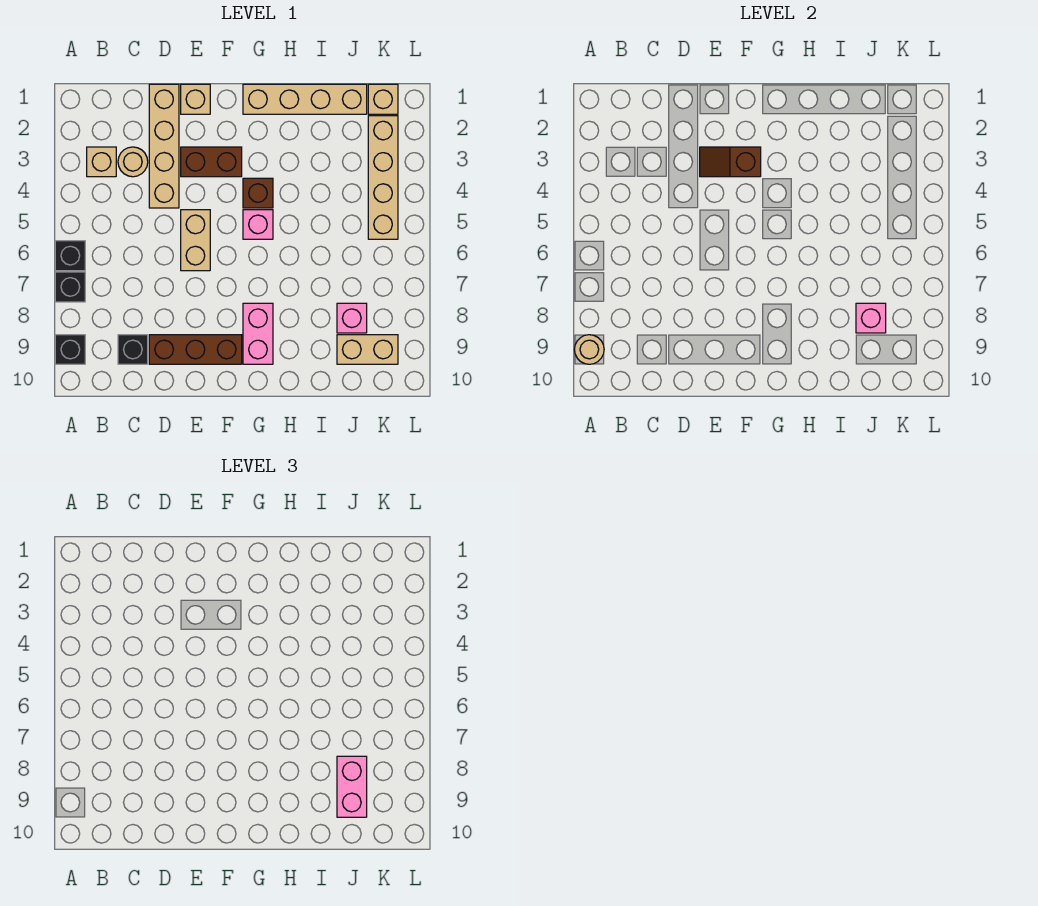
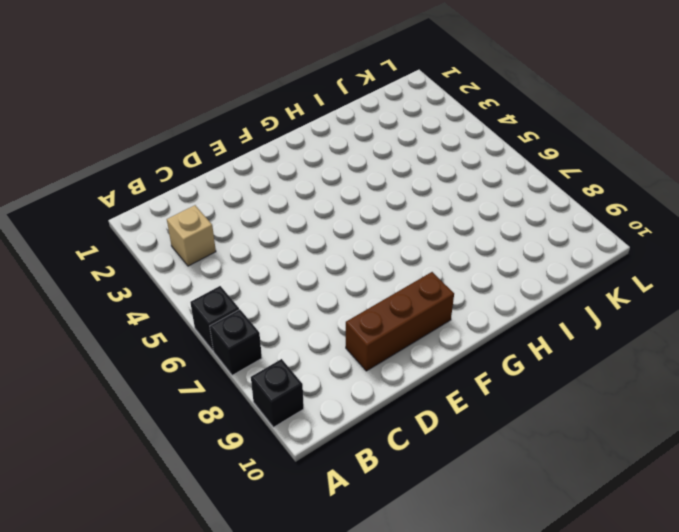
none -> tan round brick C3 level 1
none -> black brick C9 level 1
none -> tan brick D1:D4 level 1

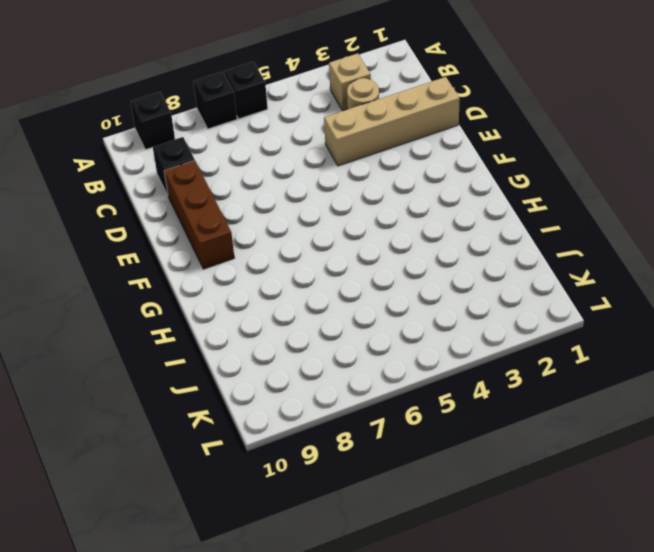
none -> tan brick E1 level 1
none -> brown brick E3:F3 level 1
none -> tan brick E5:E6 level 1

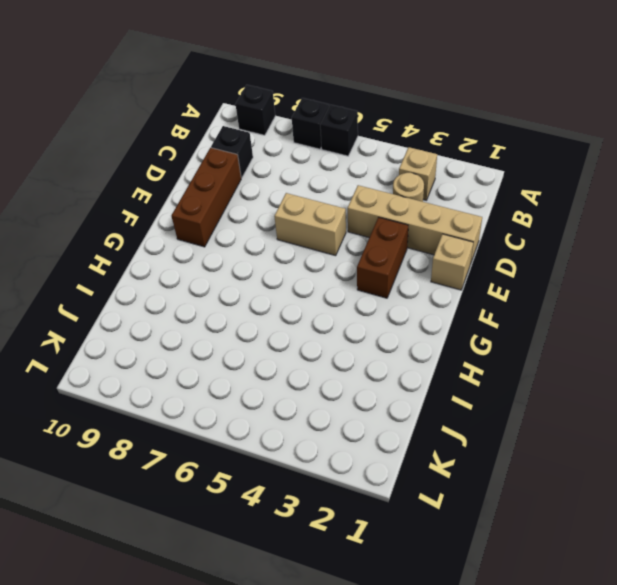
none -> tan brick G1:J1 level 1
none -> brown brick G4 level 1
none -> pink brick G5 level 1

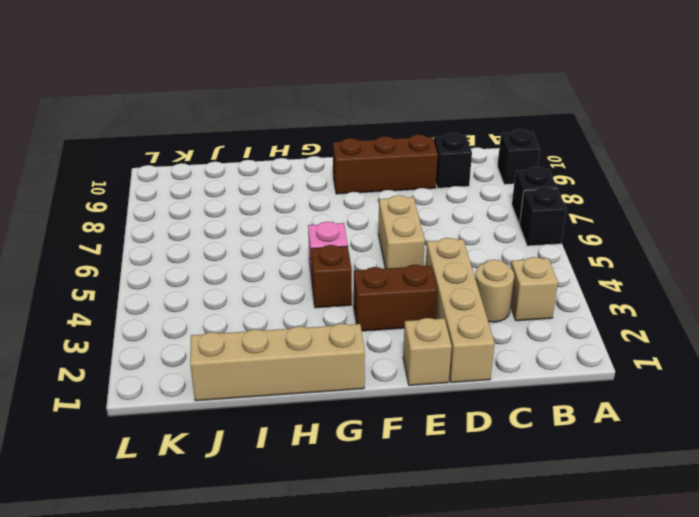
none -> pink brick G8:G9 level 1
none -> pink brick J8 level 1
none -> tan brick J9:K9 level 1

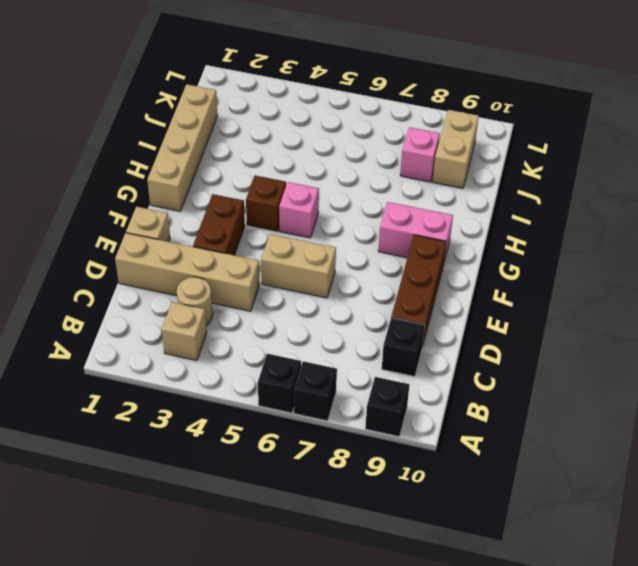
none -> tan brick K1 level 1
none -> tan brick K2:K5 level 1
none -> tan round brick A9 level 2

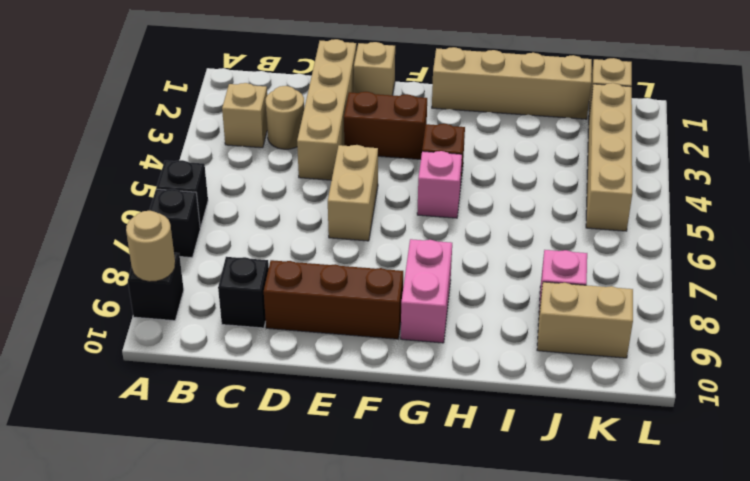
none -> brown slope E3:F3 level 2 top F
none -> pink brick J8 level 2
none -> pink brick J8:J9 level 3

